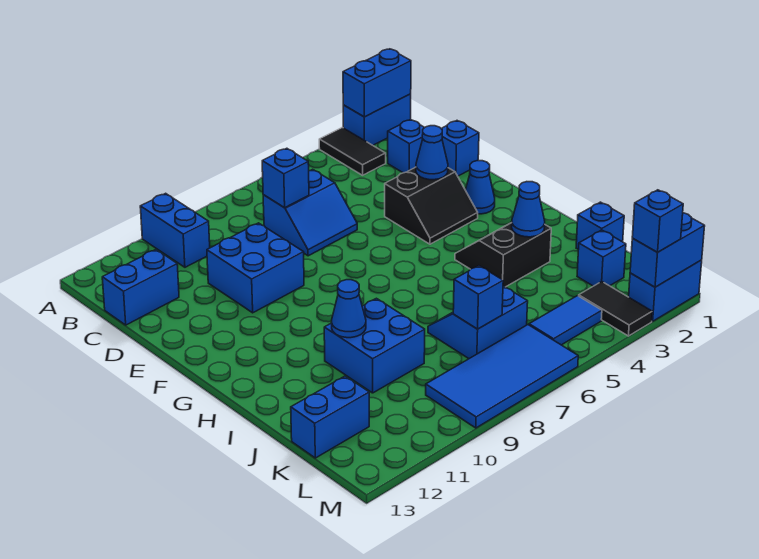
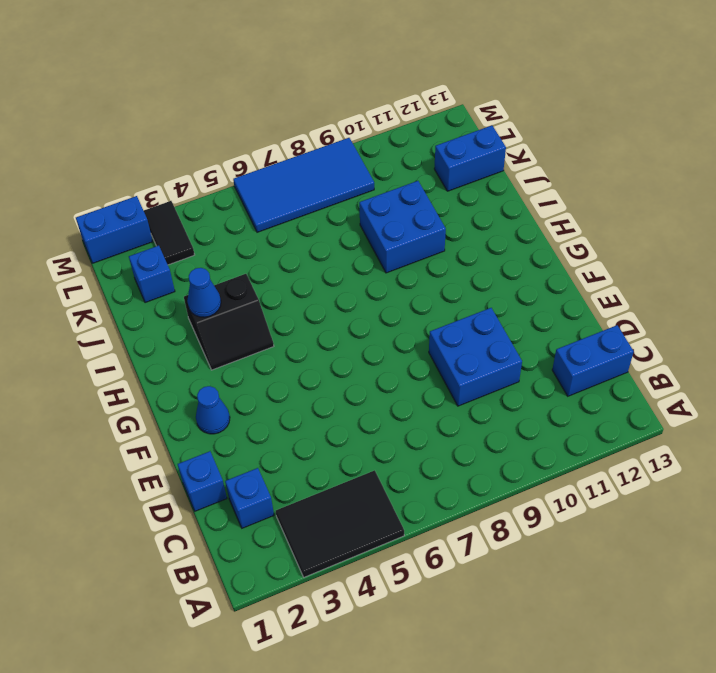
black tile A3:B5 level 1 -> black tile A3:B3 level 1
none -> blue brick A1:A2 level 1
none -> blue brick A10:B10 level 1
none -> blue slope C6:D7 level 1 top C

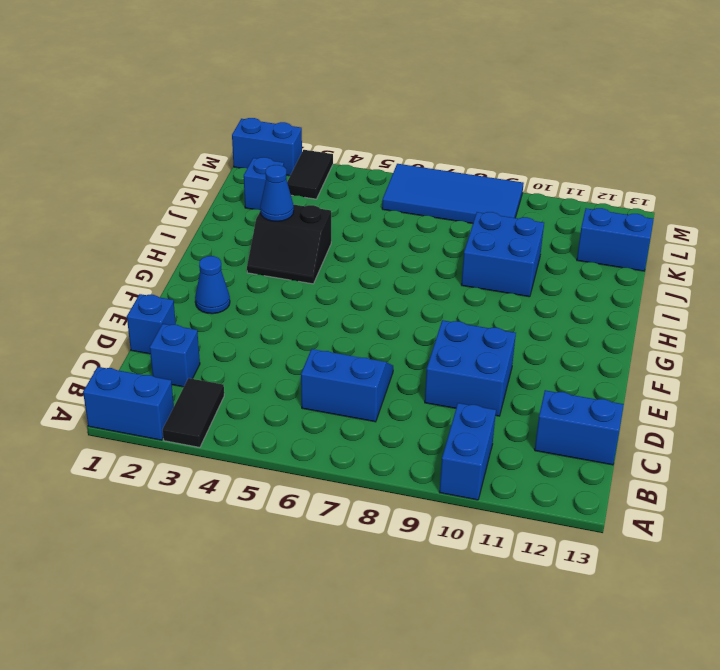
none -> black slope E3:F4 level 1 top E
none -> blue brick J1 level 1
none -> blue slope J6:K7 level 1 top K

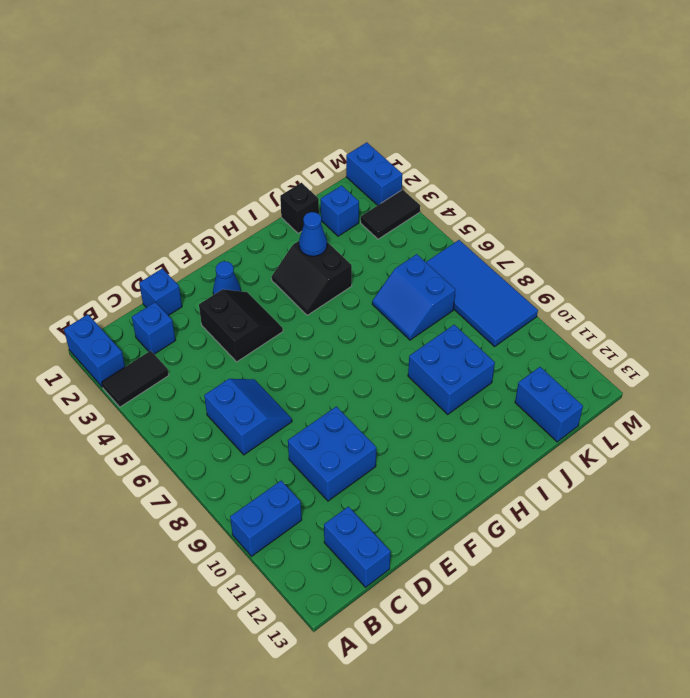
black brick J1 level 1 -> blue brick J1 level 1
none -> blue tile L4:L5 level 1
none -> blue brick A1:A2 level 2
none -> blue brick C7 level 2

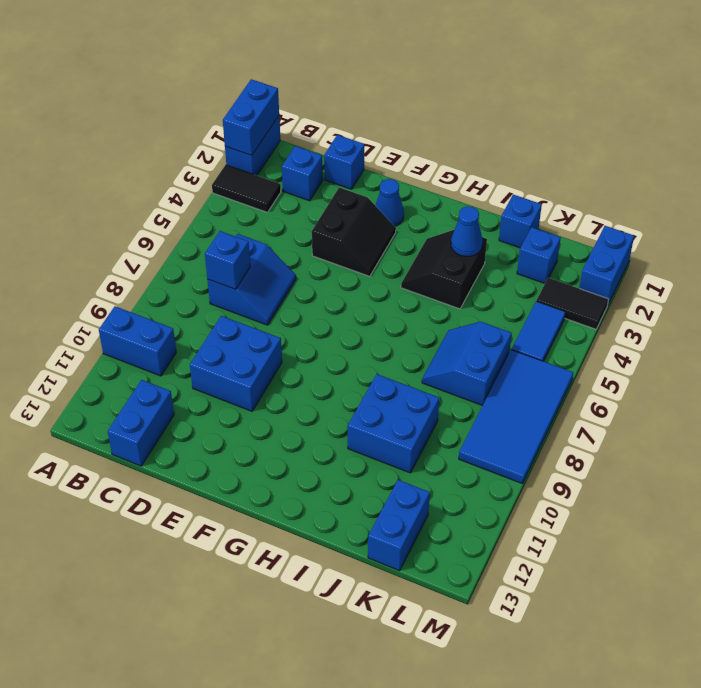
none -> blue cone E3 level 2
none -> blue cone I10 level 2
none -> blue brick K7 level 2

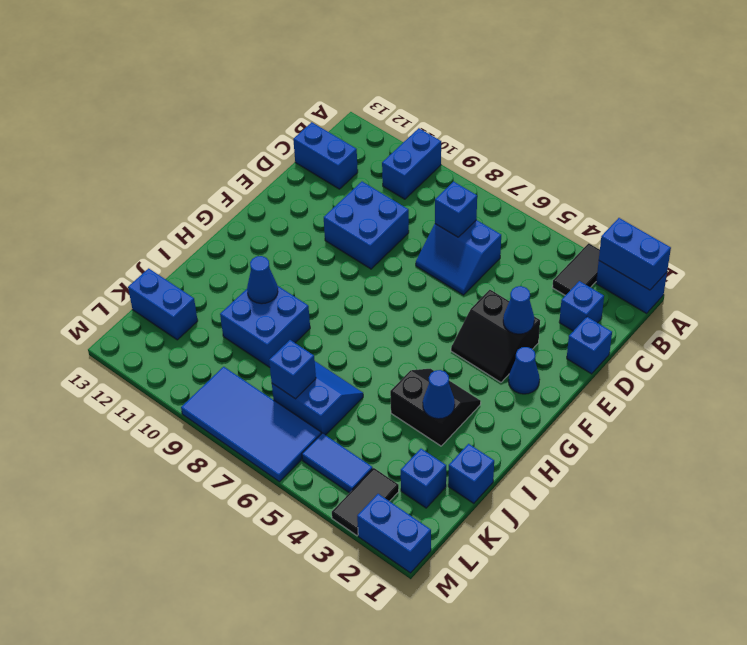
none -> blue brick M1:M2 level 2
none -> blue brick M2 level 3

